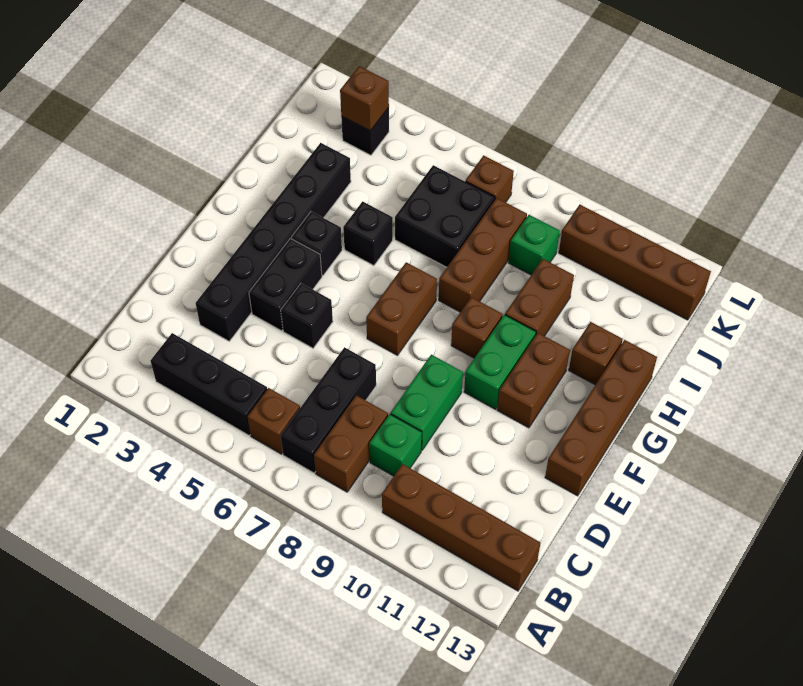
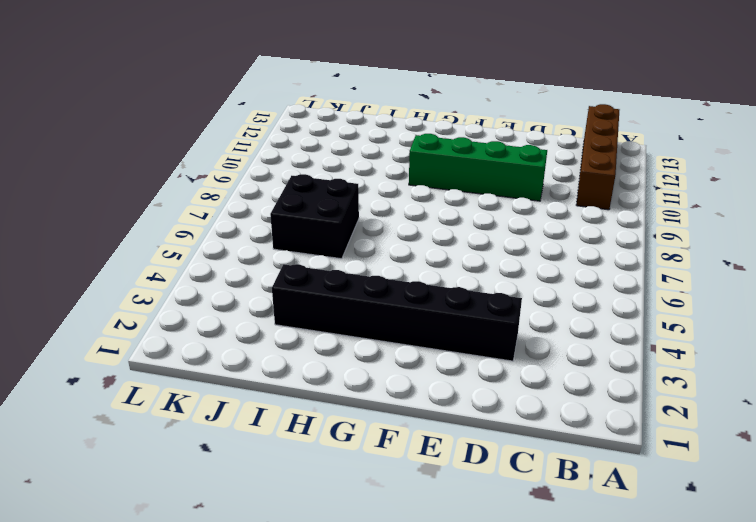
green brick D10:G10 level 1 -> green brick F10:G10 level 1
none -> black brick B3:B5 level 1
none -> brown brick B6 level 1
none -> black brick B7:D7 level 1

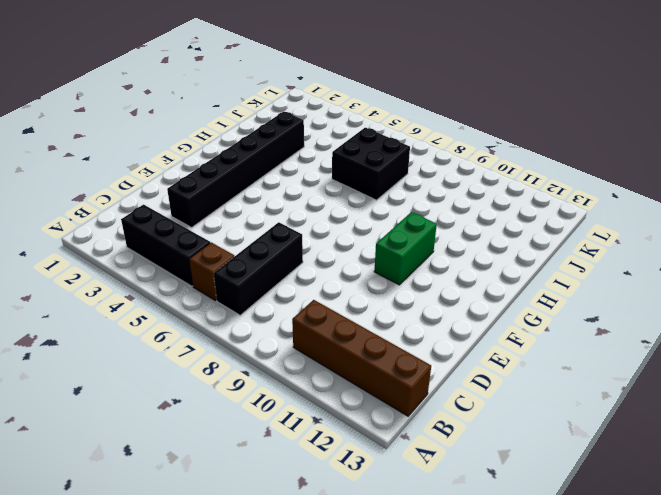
none -> brown brick B8:C8 level 1
none -> green brick C9 level 1
none -> green brick D9:E9 level 1

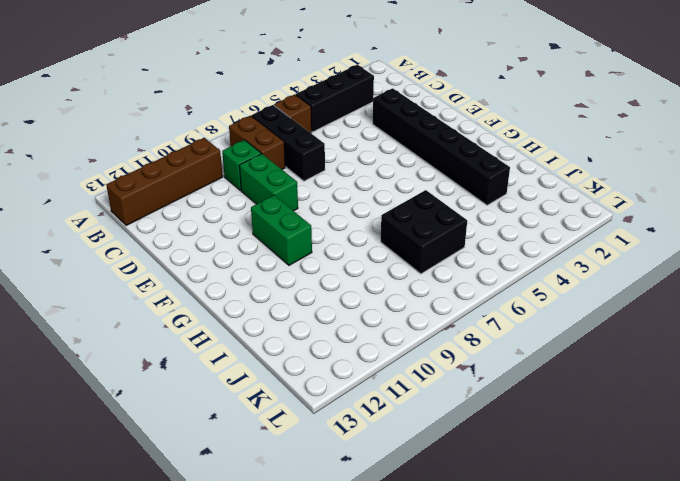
none -> black brick E4:F4 level 1
none -> black brick E5 level 1
none -> brown brick E13:H13 level 1

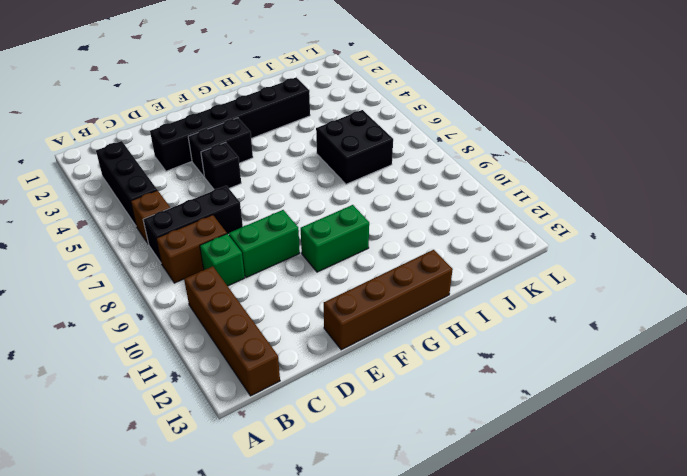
none -> brown brick F7:G7 level 1
none -> brown brick F11:G11 level 1
none -> black brick G4 level 1

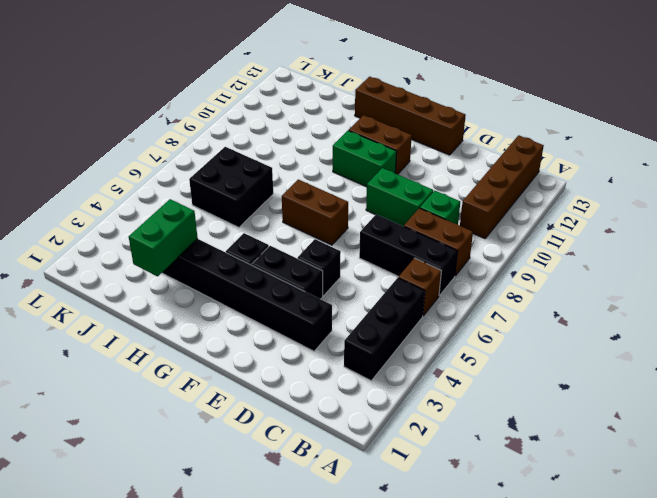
green brick I2:I3 level 2 -> none
none -> brown brick G9 level 1
none -> black brick H5 level 1
none -> brown brick H8:J8 level 1

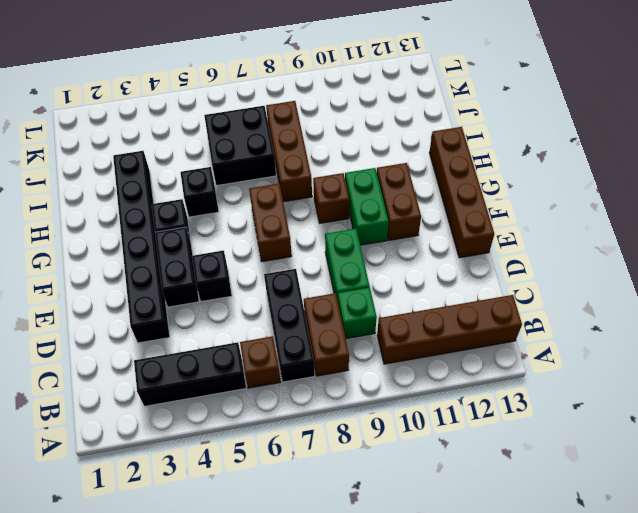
none -> brown brick H10:I10 level 1
none -> brown brick H12 level 1
none -> green brick J9 level 1

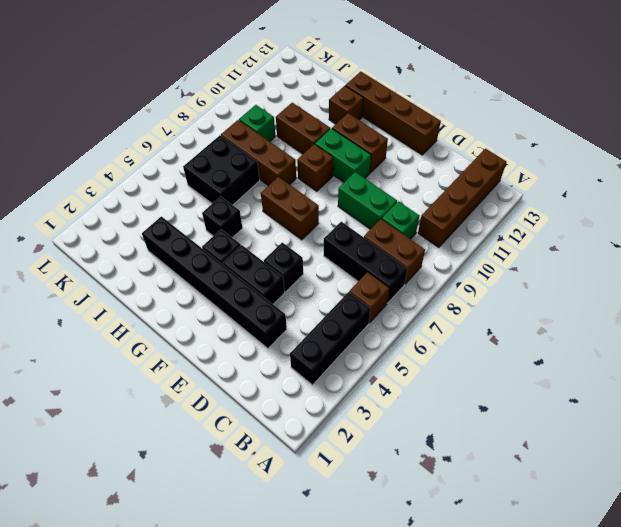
none -> black brick K3 level 1
none -> brown brick K7 level 1
none -> brown brick K10:K13 level 1

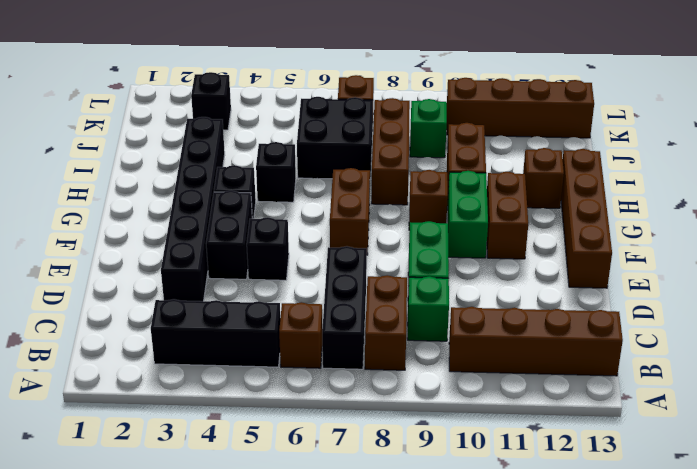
none -> brown brick K3 level 2

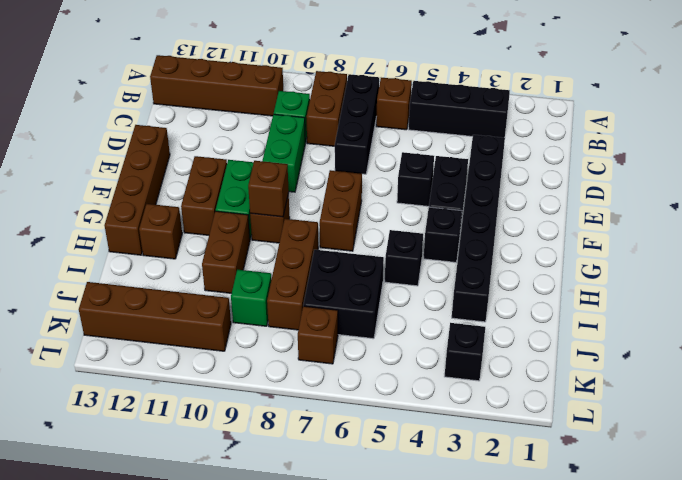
brown brick G9 level 2 -> brown brick K3 level 2

